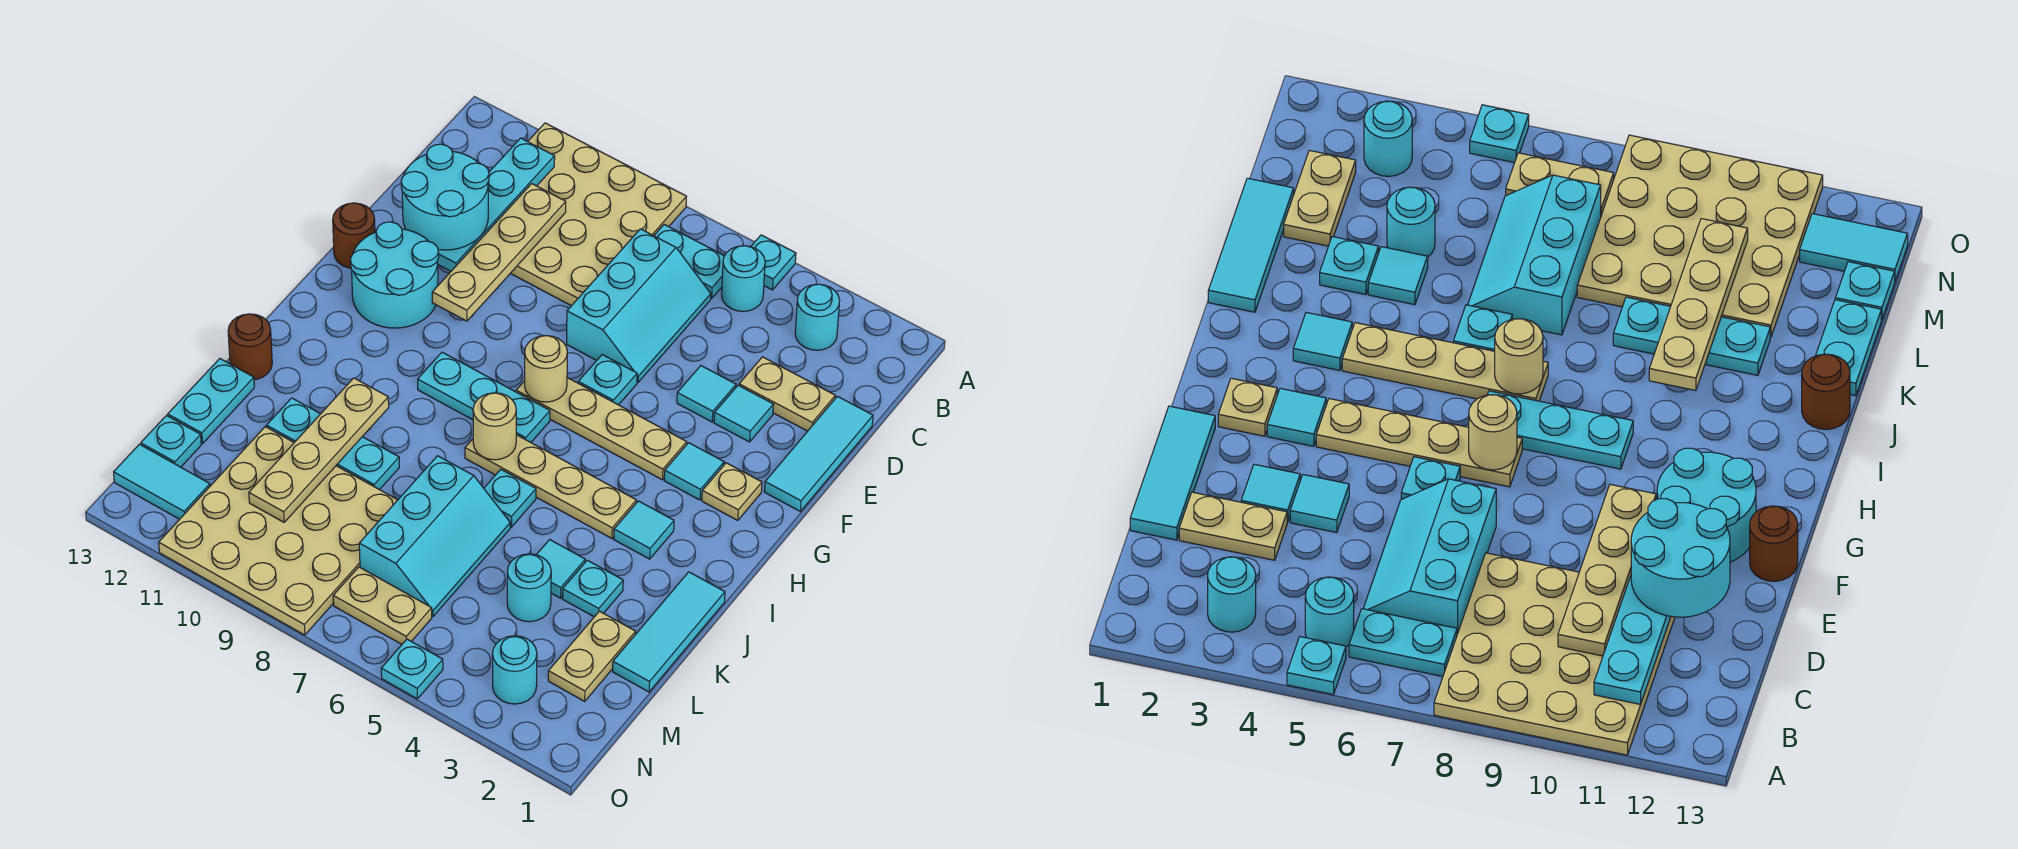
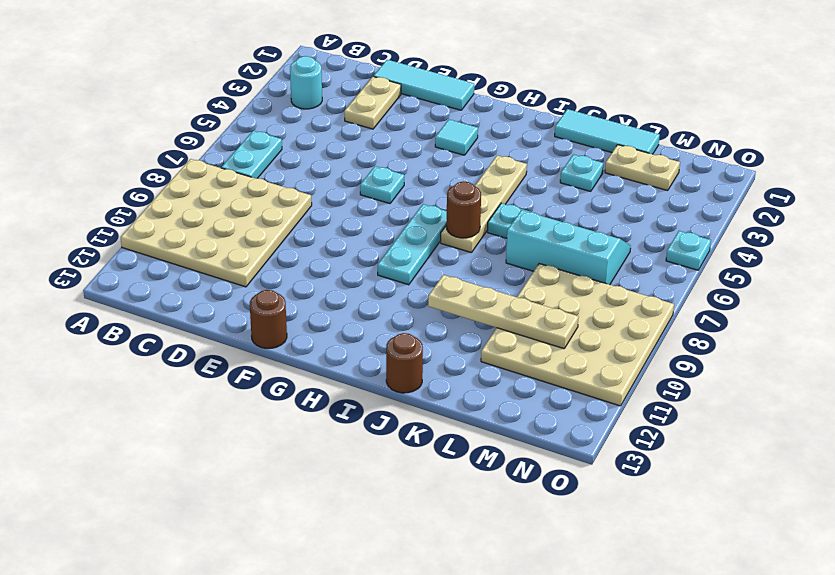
brown round brick I7 level 2 -> tan round brick I7 level 2
none -> cyan plate A5 level 1
none -> cyan round brick B5 level 1
none -> cyan slope C6:E7 level 1 top 7
none -> cyan tile E3 level 1

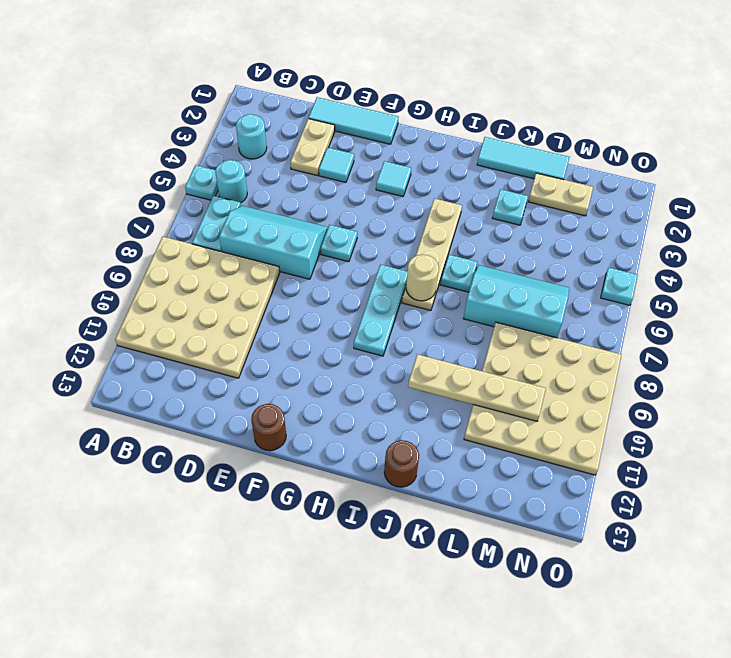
none -> cyan tile E4 level 1
none -> cyan round brick F11:G12 level 1
none -> tan plate G2 level 1
none -> tan plate G4:G7 level 1

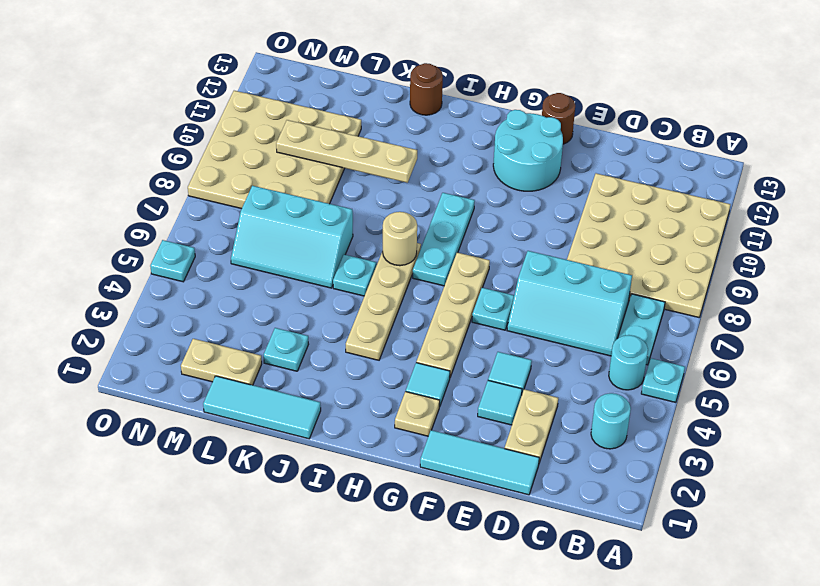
none -> cyan tile I3 level 1
none -> cyan tile K4 level 1
none -> cyan plate K9:K11 level 1
none -> cyan plate K13:L13 level 1

